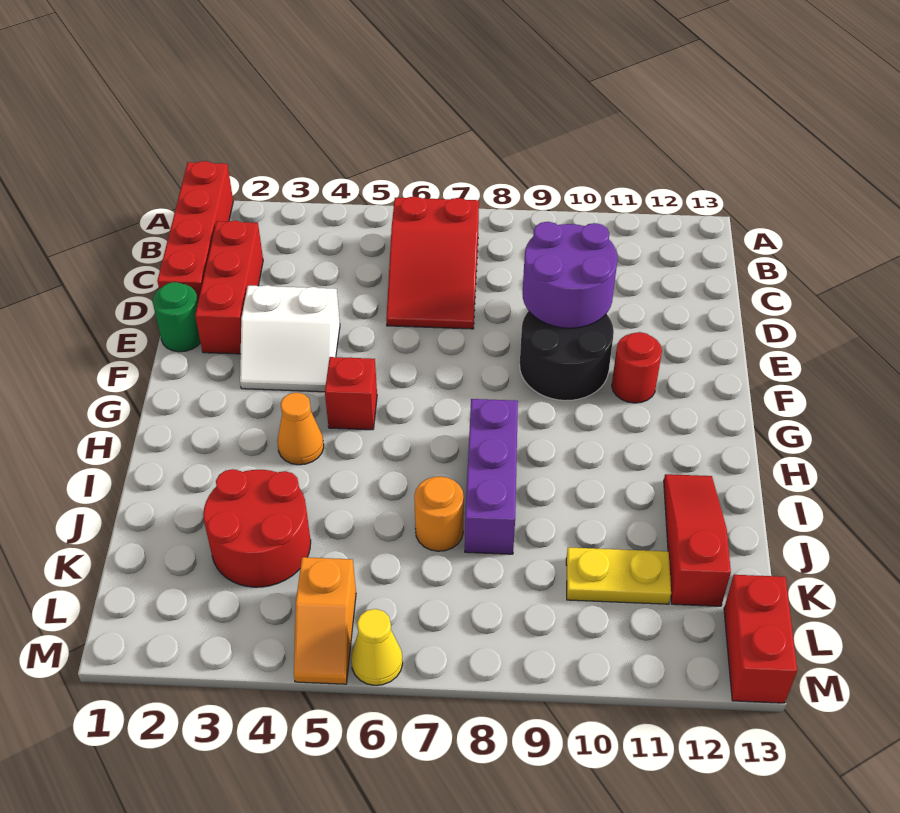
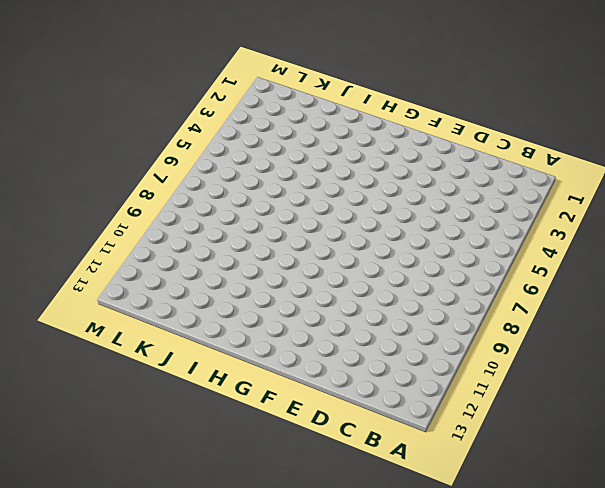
none -> red brick A1:D1 level 1
none -> red slope B6:D7 level 1 top B
none -> red brick C2:E2 level 1

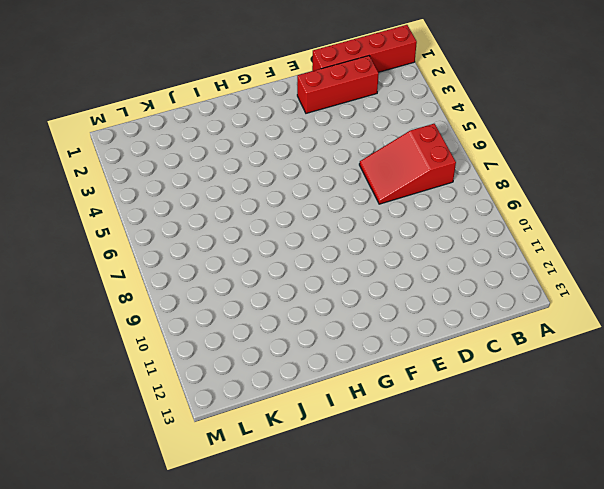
none -> green round brick E1 level 1
none -> white slope E3:F4 level 1 top E
none -> black round brick E9:F10 level 1

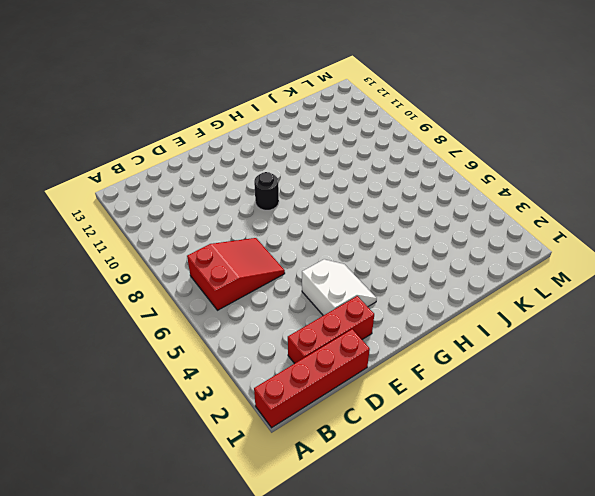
black round brick F9 level 1 -> black round brick E9:F10 level 1
none -> green round brick E1 level 1
none -> red round brick F11 level 1
none -> red brick G5 level 1

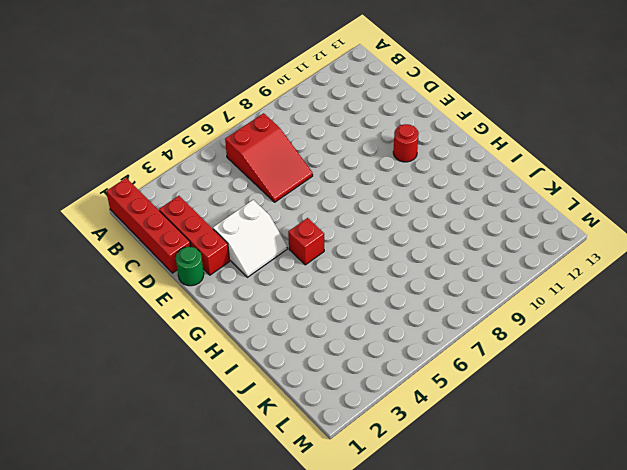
none -> black round brick E9:F10 level 1
none -> orange cone H4 level 1
none -> purple brick H8:J8 level 1

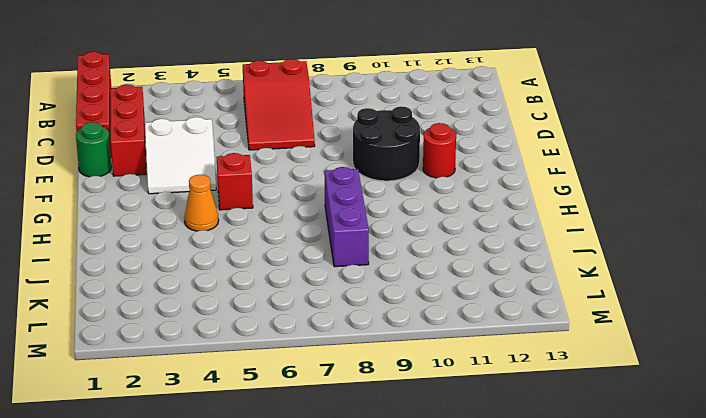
none -> red slope I12:K12 level 1 top K
none -> red round brick J3:K4 level 1
none -> orange round brick J7 level 1

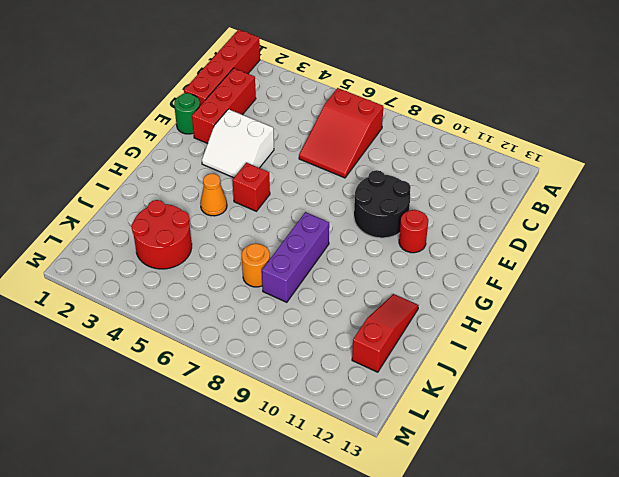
none -> yellow plate K10:K11 level 1
none -> orange slope L5:M5 level 1 top L
none -> red brick L13:M13 level 1

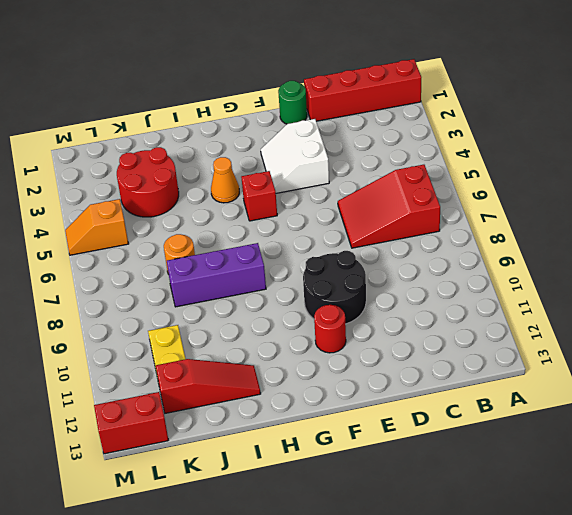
none -> red brick C2:E2 level 1
none -> yellow cone M6 level 1
none -> purple round brick D9:E10 level 2

